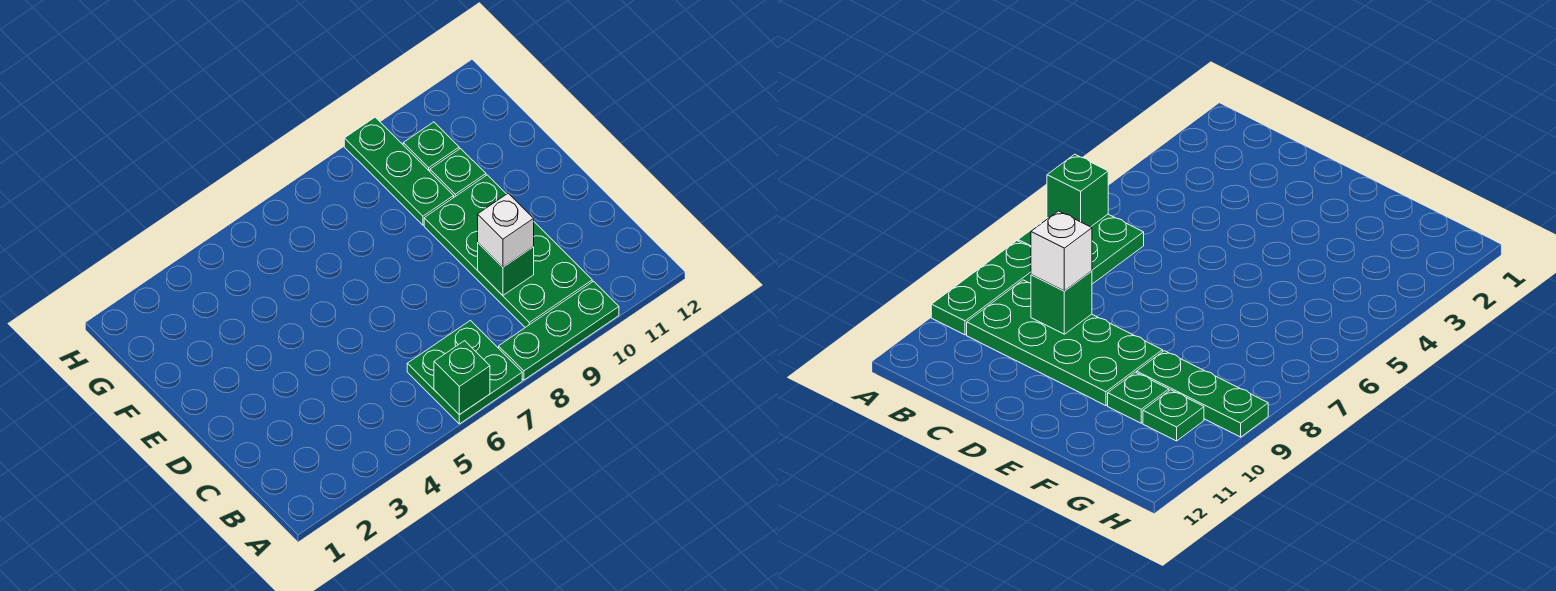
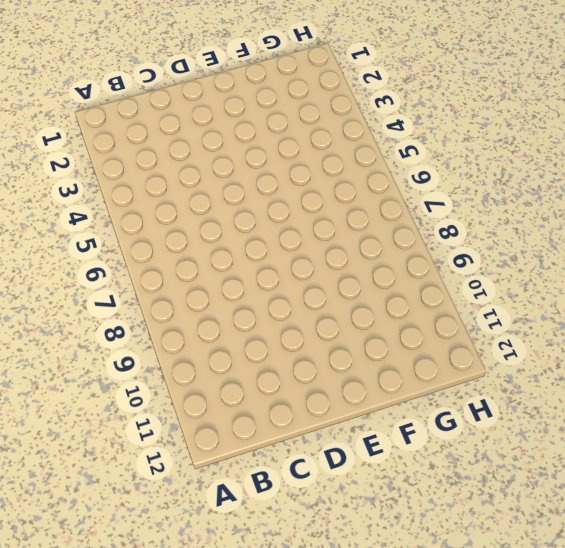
none -> green plate A6:B7 level 1
none -> green plate A8:A10 level 1

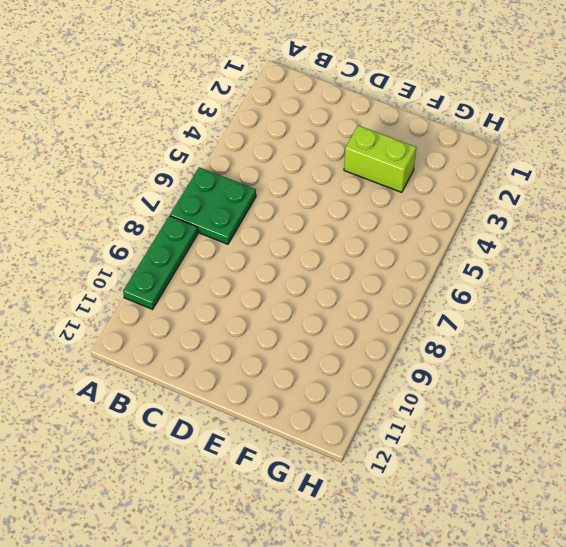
lime brick E3:F3 level 1 -> none
none -> green plate B9:E10 level 1
none -> green plate F9:H9 level 1

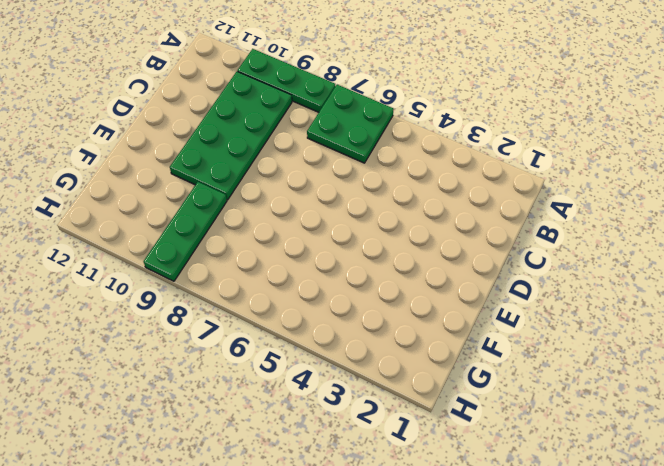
none -> green plate F10 level 1
none -> green plate G10 level 1

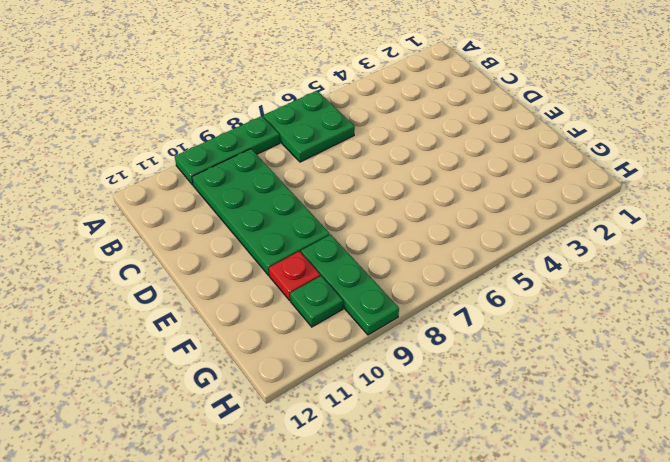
red plate F10 level 1 -> green plate F10 level 1
none -> green brick A6 level 2
none -> green brick C9 level 2

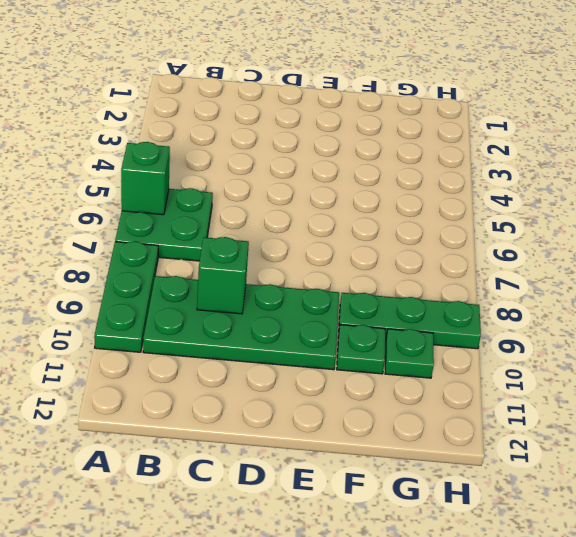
none -> white brick C9 level 3

